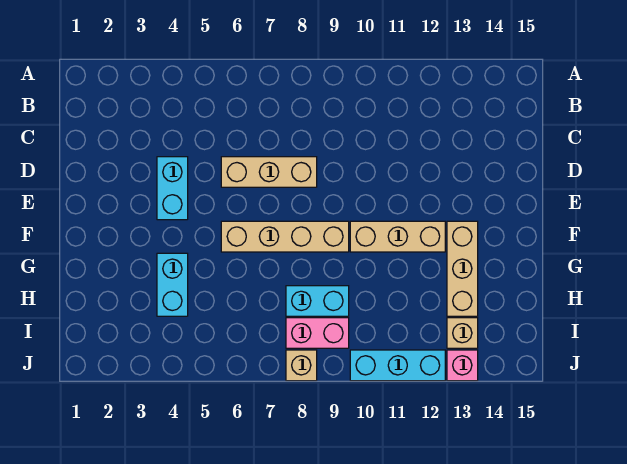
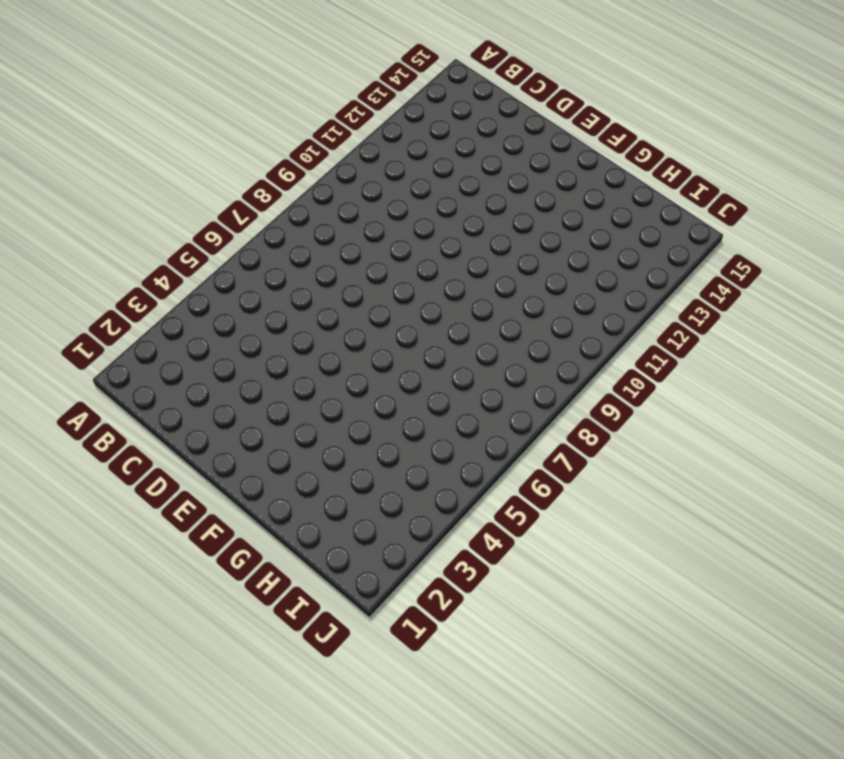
none -> cyan brick D4:E4 level 1
none -> tan brick D6:D8 level 1
none -> tan brick F6:F9 level 1

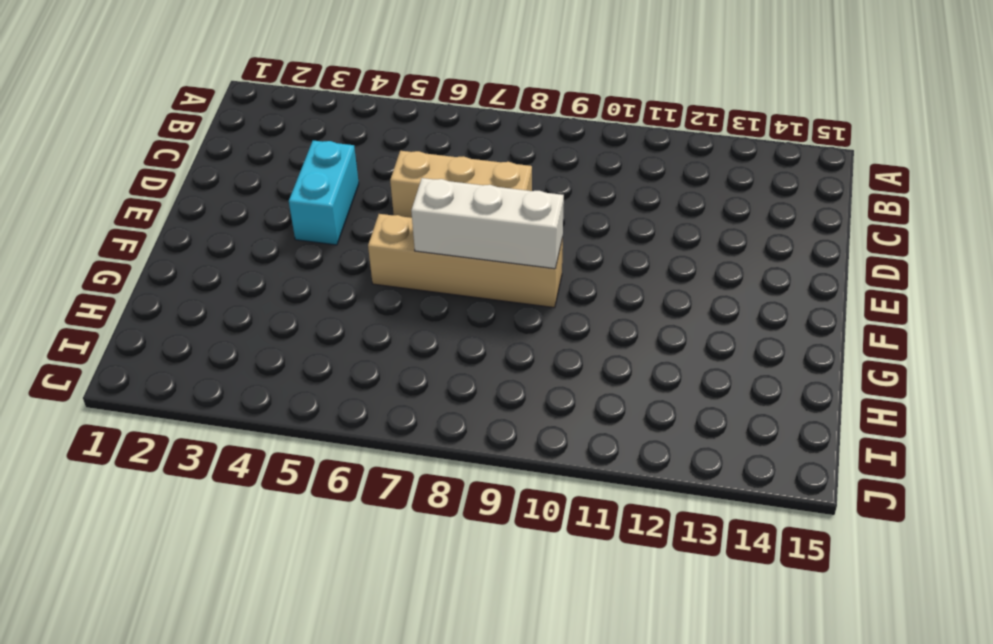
white brick F7:F9 level 2 -> none
none -> tan brick F10:F12 level 1
none -> tan brick F13:H13 level 1
none -> cyan brick G4:H4 level 1

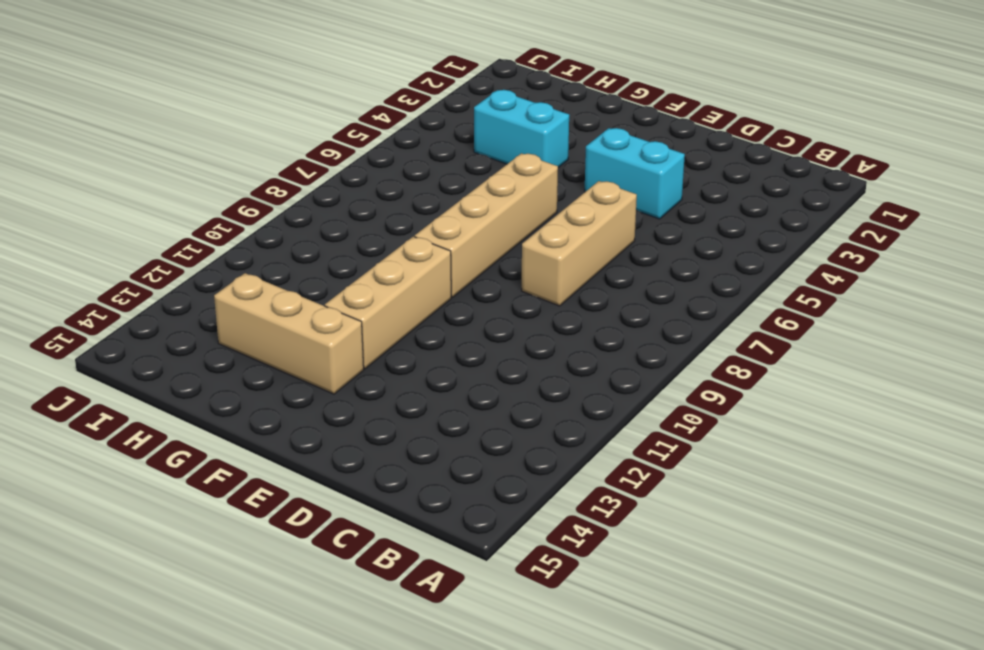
none -> cyan brick H8:H9 level 1
none -> pink brick I8:I9 level 1
none -> tan brick I13 level 1

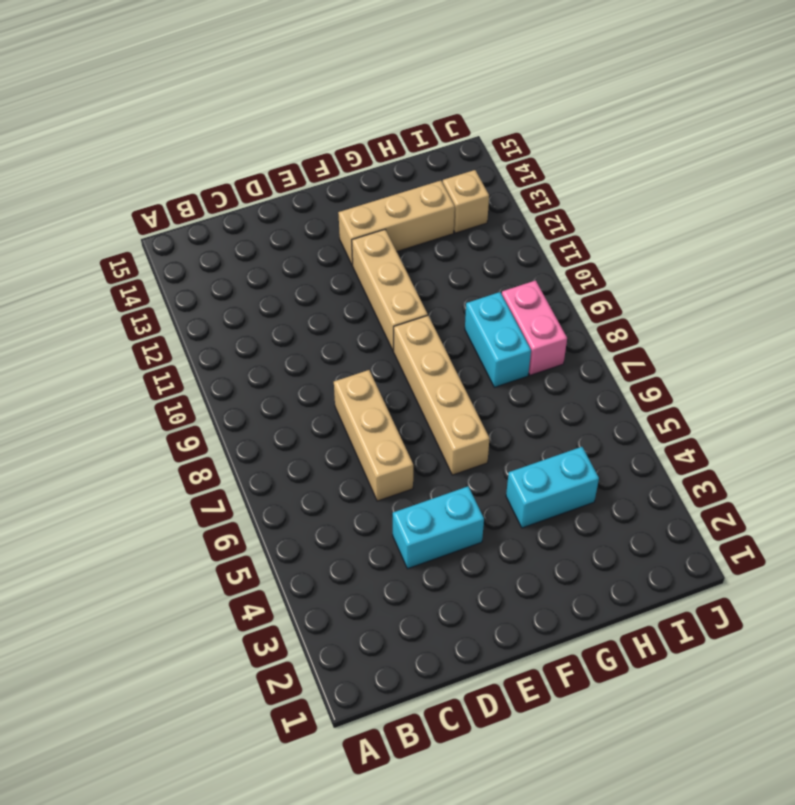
none -> tan brick J8 level 1
none -> cyan brick J10:J12 level 1
none -> pink brick J13 level 1

